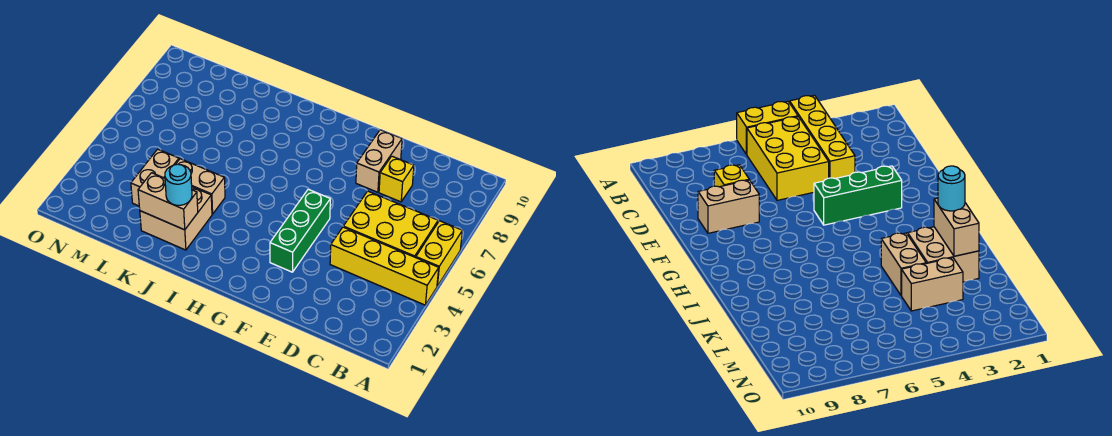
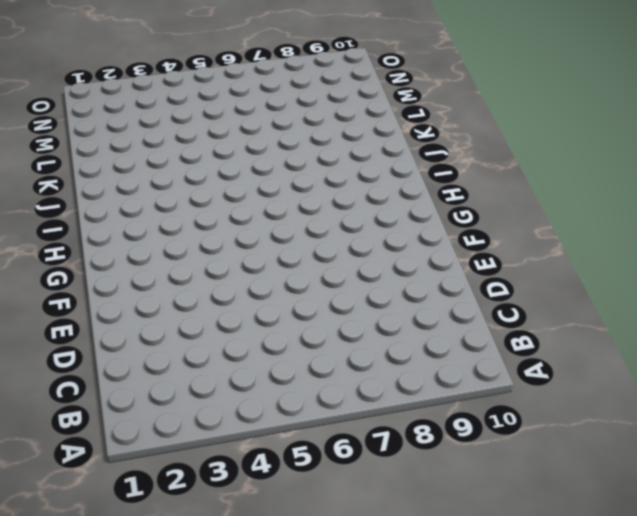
none -> yellow brick A4:D4 level 1
none -> yellow brick A5:A6 level 1

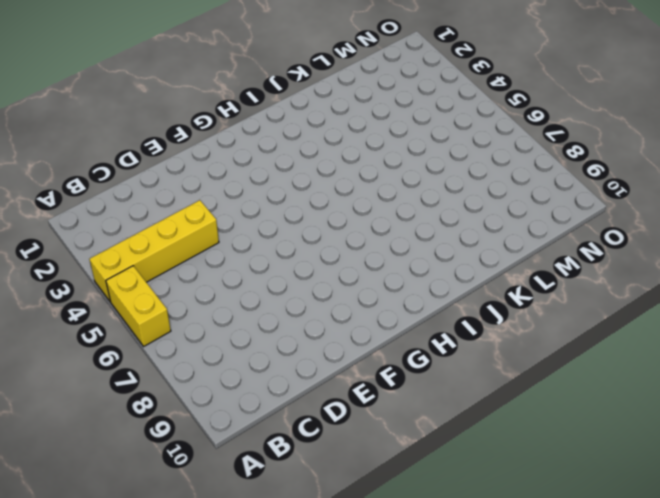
none -> yellow brick B5:D6 level 1
none -> yellow brick D8 level 1

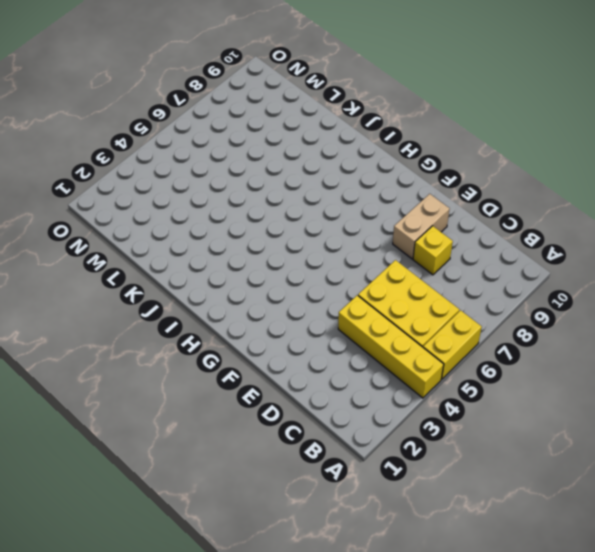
none -> green brick F3:F5 level 1
none -> tan brick J2:K3 level 1

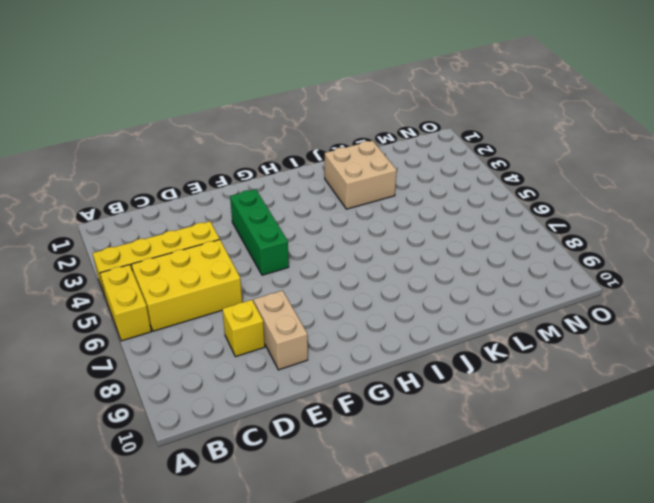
none -> tan brick J4:K4 level 1
none -> tan brick L3:L4 level 1

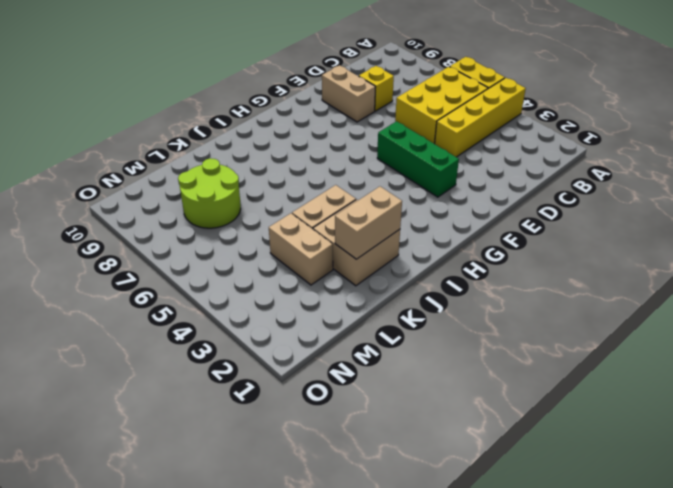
lime round brick L7:M8 level 1 -> none
none -> cyan round brick J2 level 3

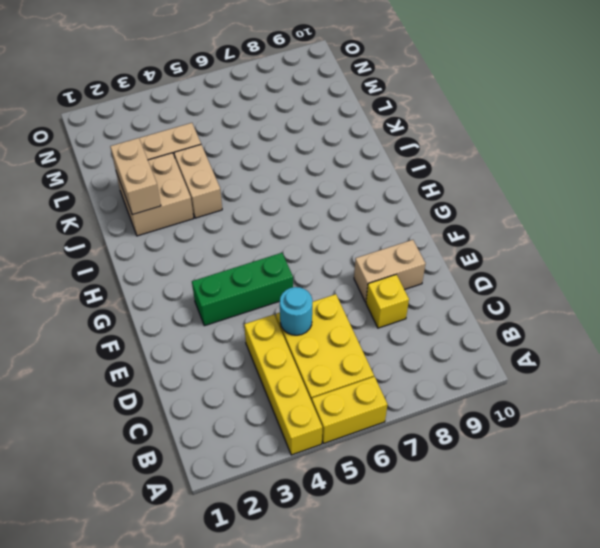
cyan round brick D5 level 2 -> cyan round brick J2 level 3

